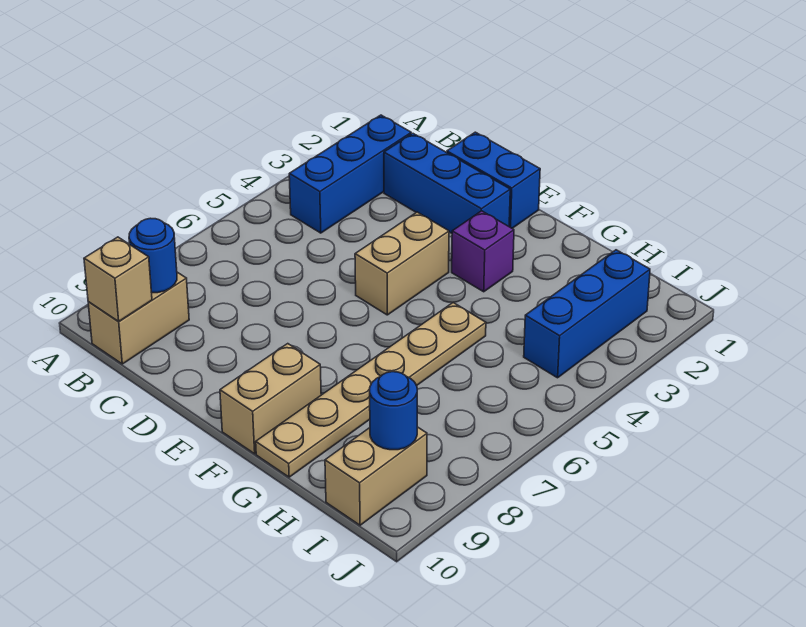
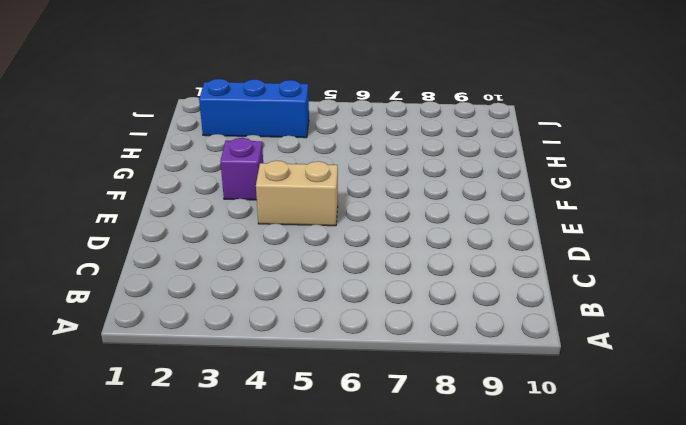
none -> blue brick B2:B4 level 1
none -> tan brick B9:B10 level 1
none -> blue brick C2:E2 level 1

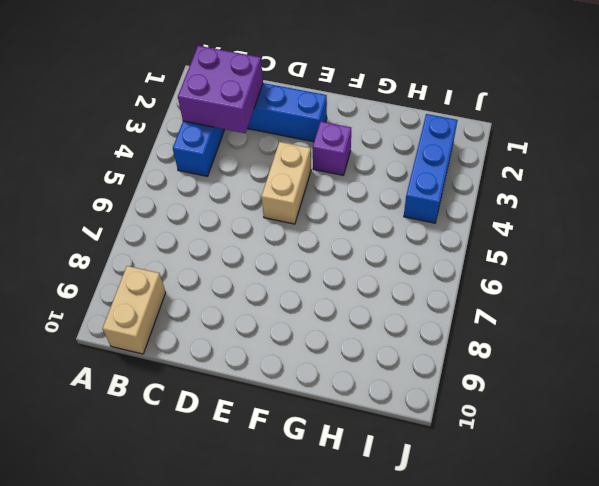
purple brick B2:C3 level 2 -> none
none -> blue brick D1:E1 level 1
none -> tan brick F9:F10 level 1
none -> tan plate G5:G10 level 1

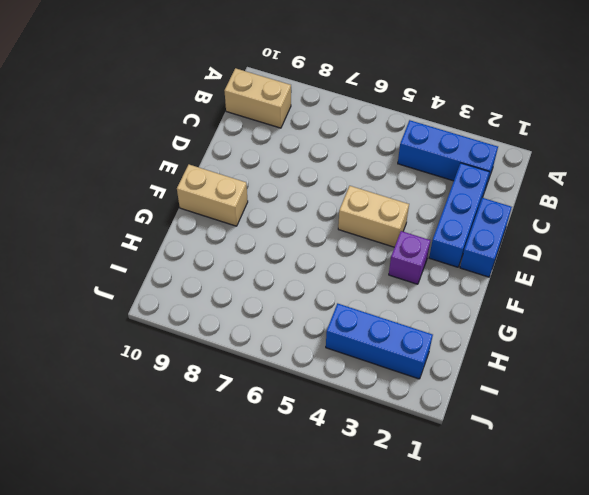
none -> tan plate G5:G10 level 1
none -> tan brick I9:I10 level 1
none -> blue round brick B9 level 2

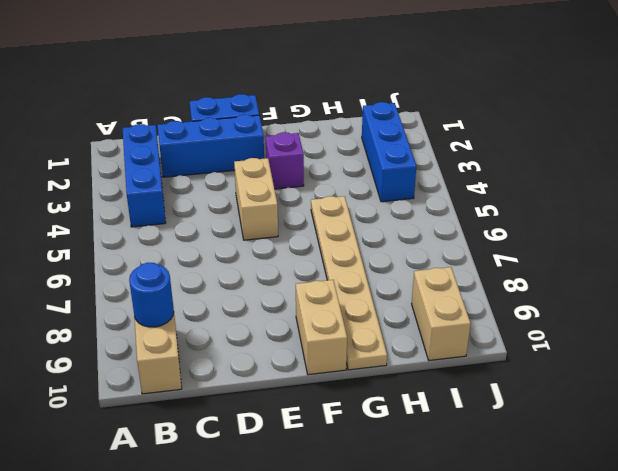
none -> tan brick B10 level 2
none -> blue round brick I9 level 2

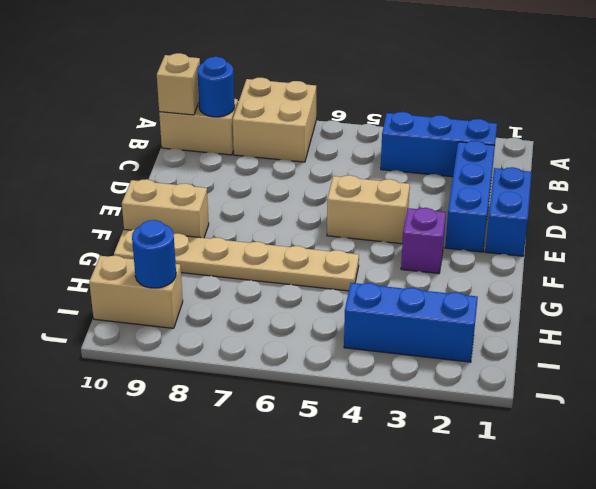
tan brick A7:B8 level 1 -> none

